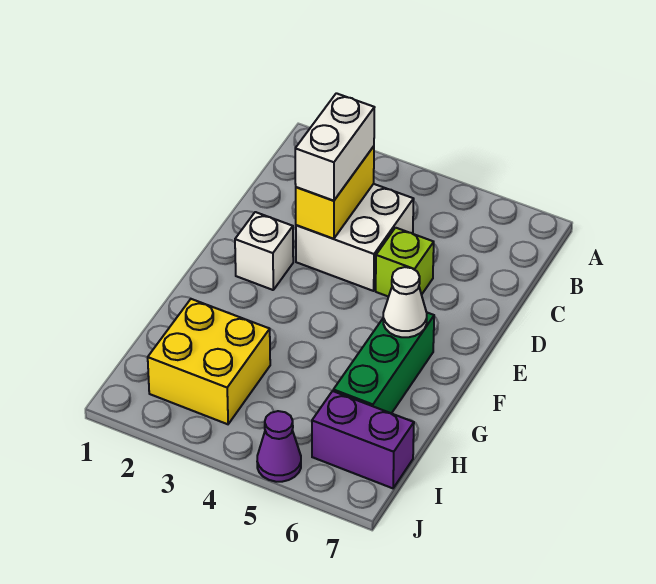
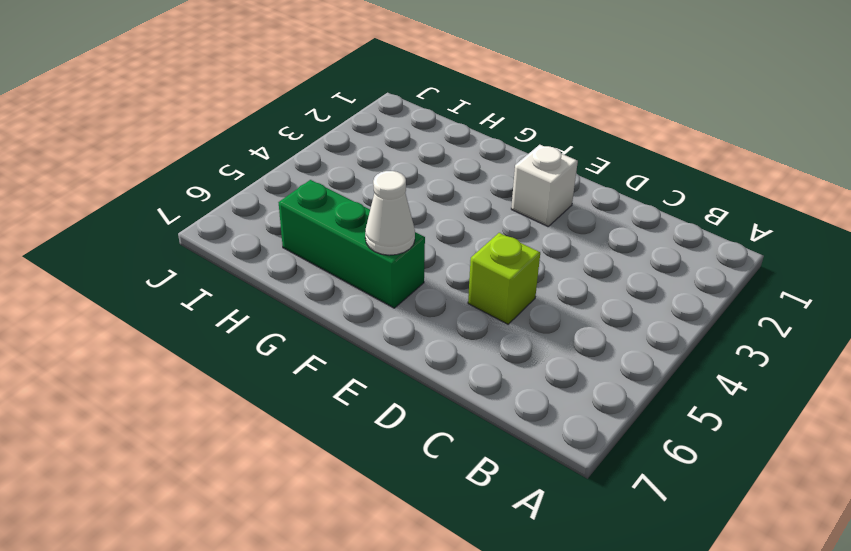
none -> white brick C3:D4 level 1
none -> yellow brick H2:I3 level 1

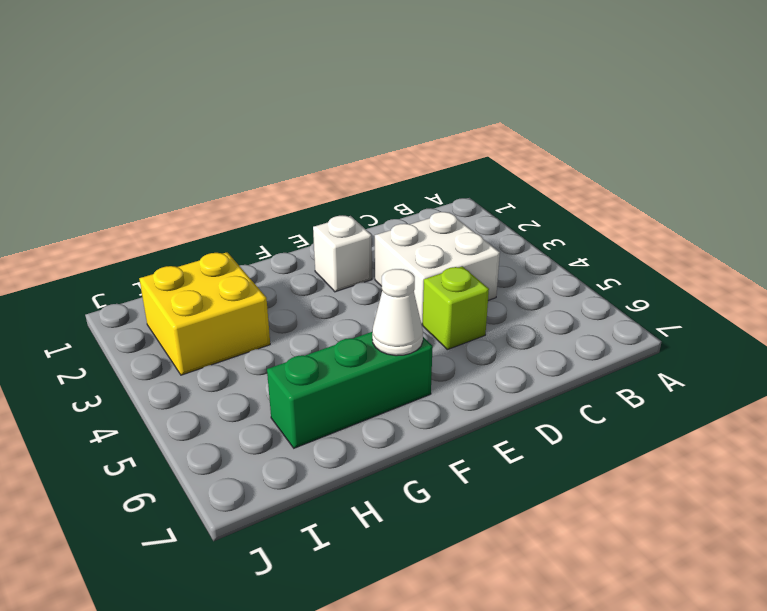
none -> purple brick I6:I7 level 1
none -> purple cone J5 level 1

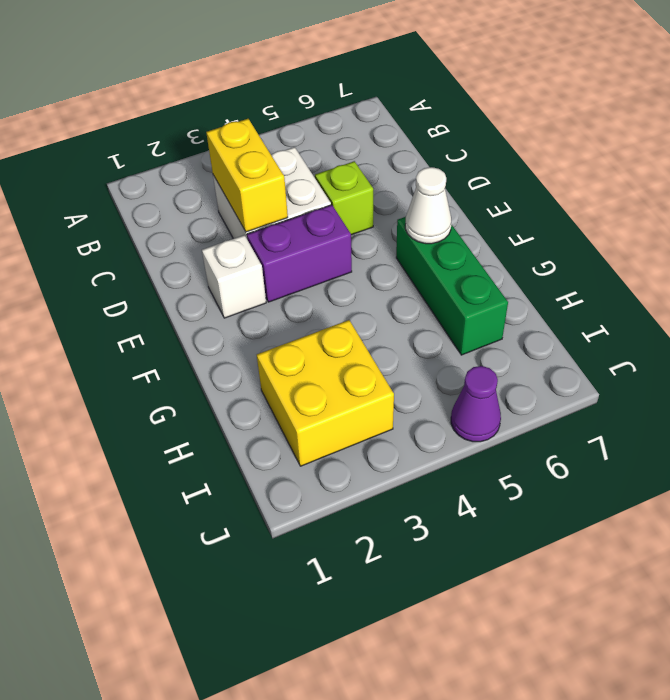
purple brick E3:E4 level 1 -> purple brick I6:I7 level 1
none -> white brick C3:D3 level 3

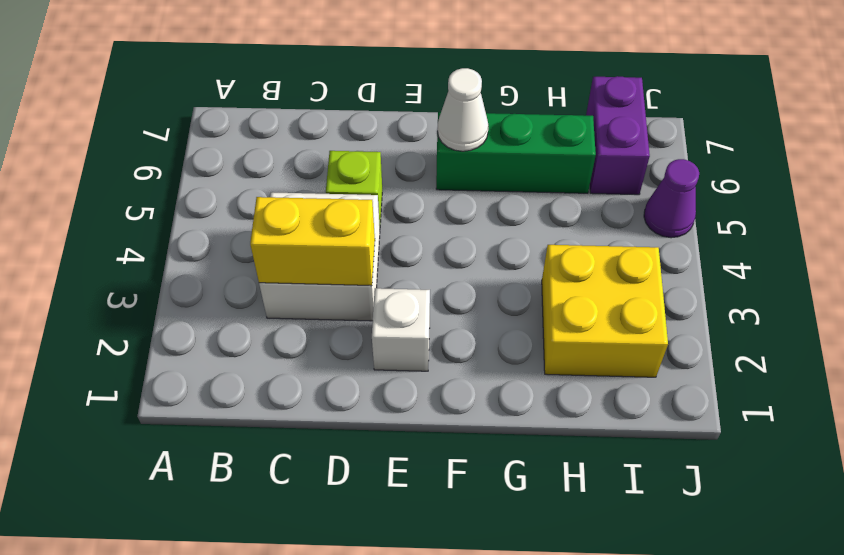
none -> white brick C3:D3 level 3

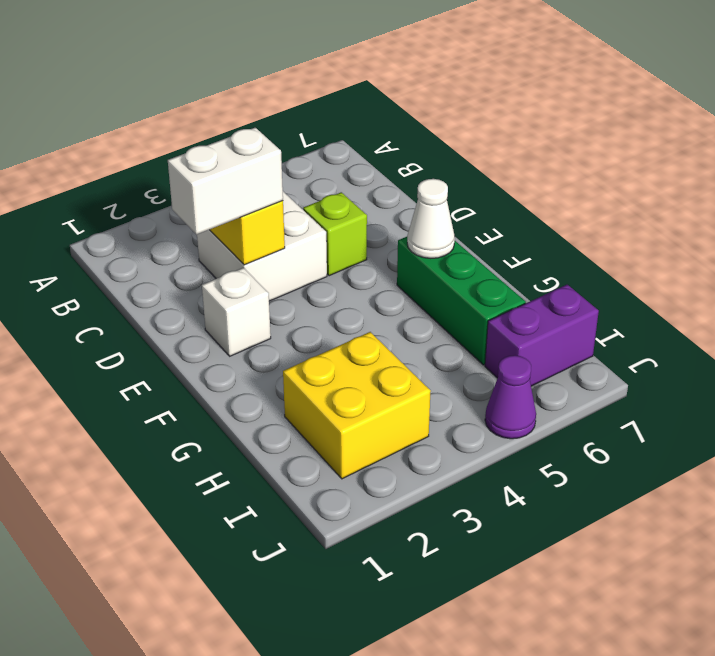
white brick D2:D3 level 3 -> white brick C3:D3 level 3

